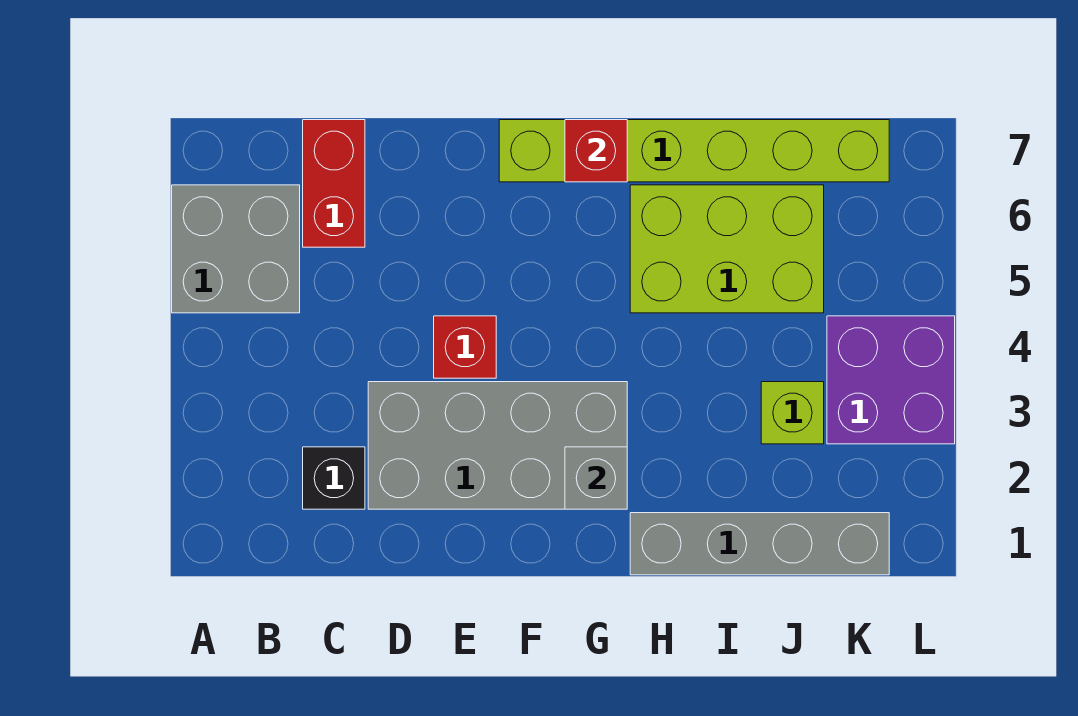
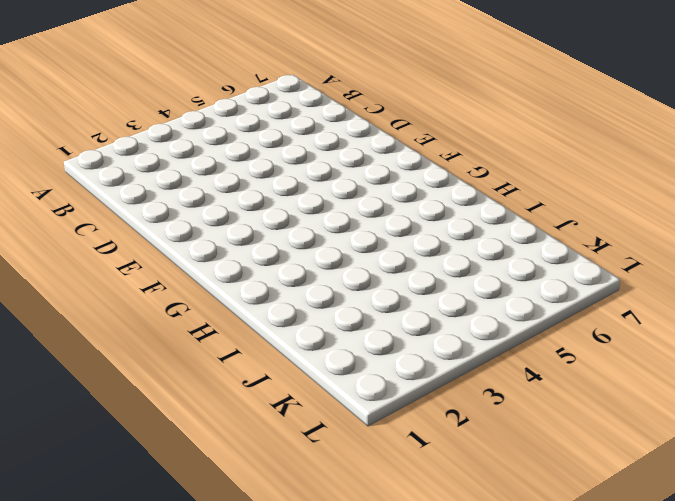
none -> grey brick A5:B6 level 1
none -> black brick C2 level 1
none -> red brick C6:C7 level 1

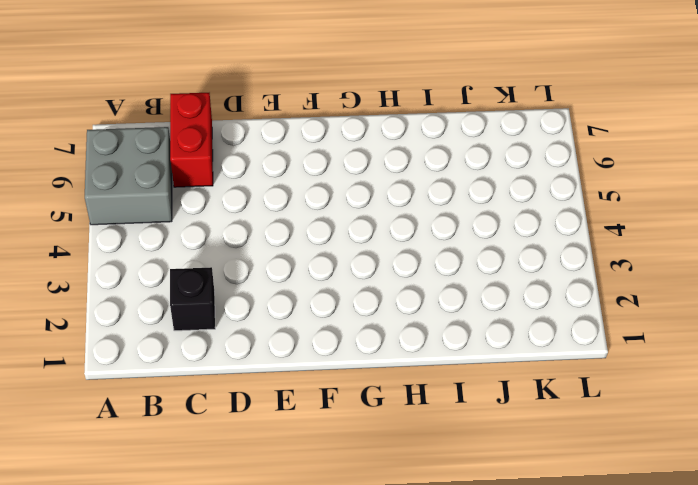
none -> grey brick D2:G3 level 1
none -> red brick E4 level 1
none -> lime brick F7:K7 level 1

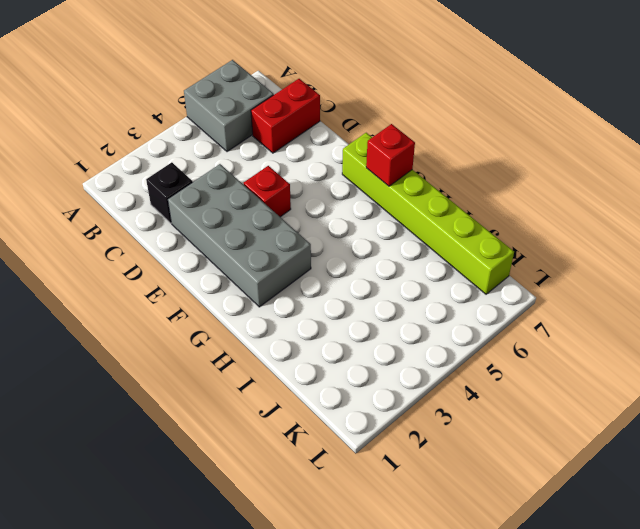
none -> grey brick H1:K1 level 1
none -> lime brick H5:J6 level 1
none -> lime brick J3 level 1

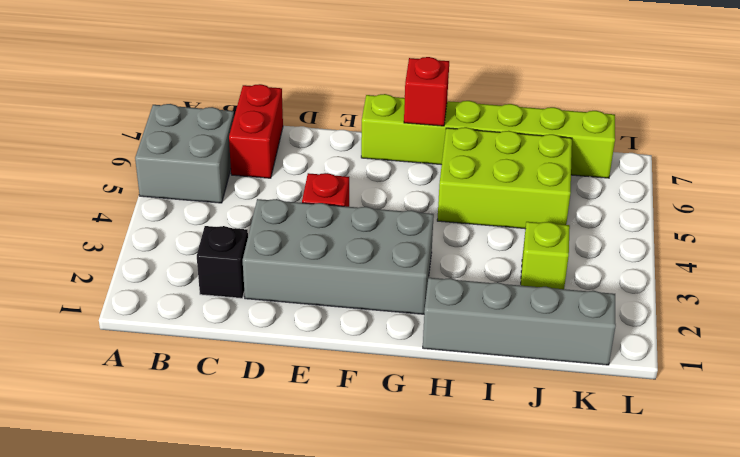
none -> purple brick K3:L4 level 1
none -> grey brick G2 level 2

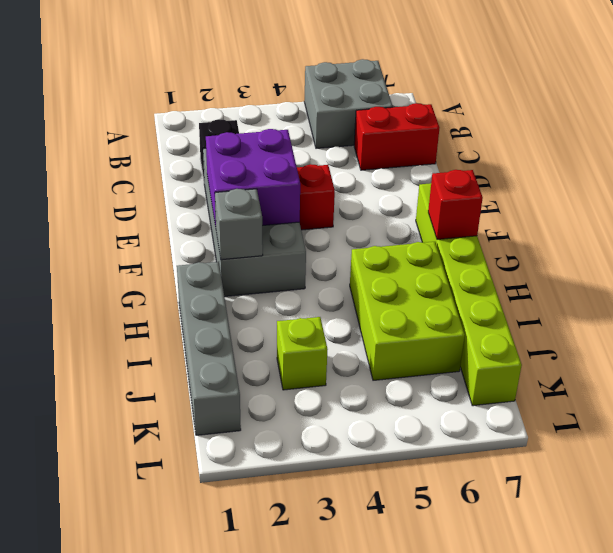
purple brick E2:F3 level 2 -> purple brick K3:L4 level 1

